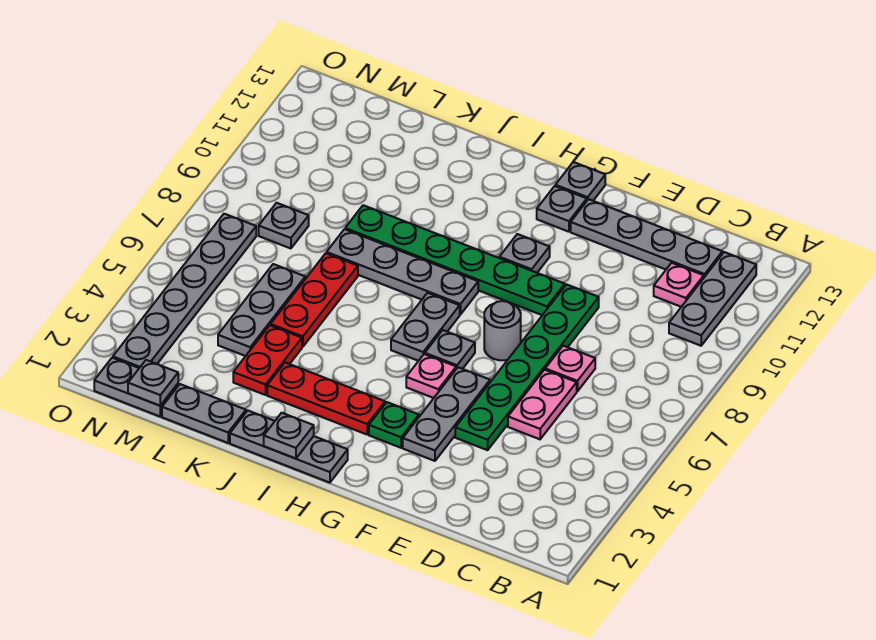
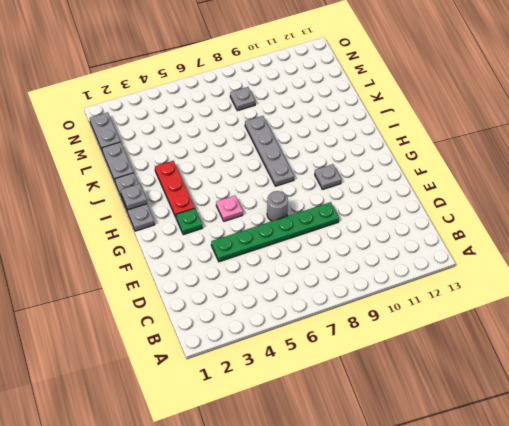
none -> grey plate B10:B12 level 1
none -> pink plate C11 level 1
none -> grey plate C12:F12 level 1

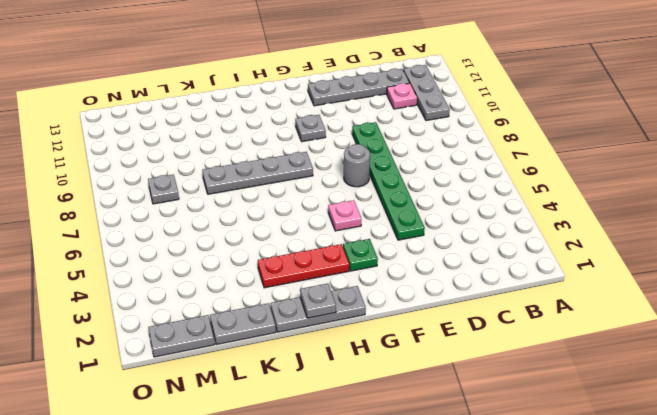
none -> pink plate D5:D6 level 1
none -> pink plate D7 level 1
none -> grey plate F3:F5 level 1

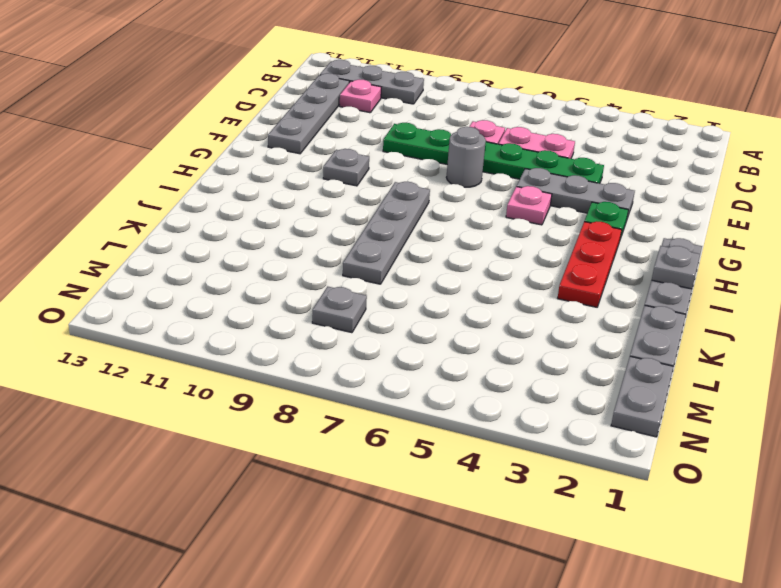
none -> green plate F9:K9 level 1
none -> grey plate G6 level 1
none -> grey plate G12 level 1

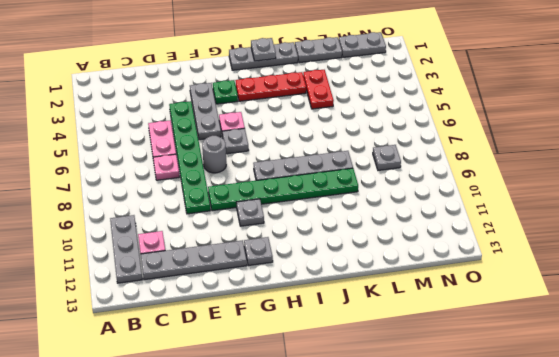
none -> grey plate G13 level 1
none -> grey plate H6:H7 level 1
none -> red plate K5:K7 level 1

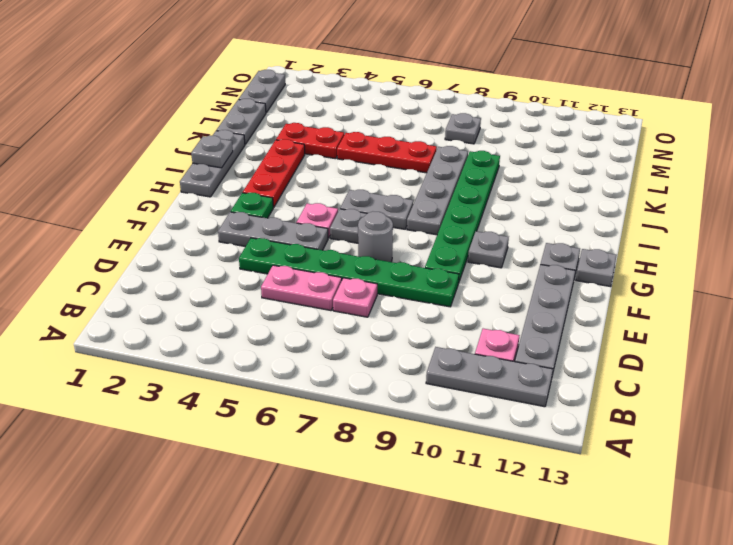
none -> grey plate L4:L6 level 1
none -> grey plate N2:N7 level 1
none -> grey plate M1 level 2

